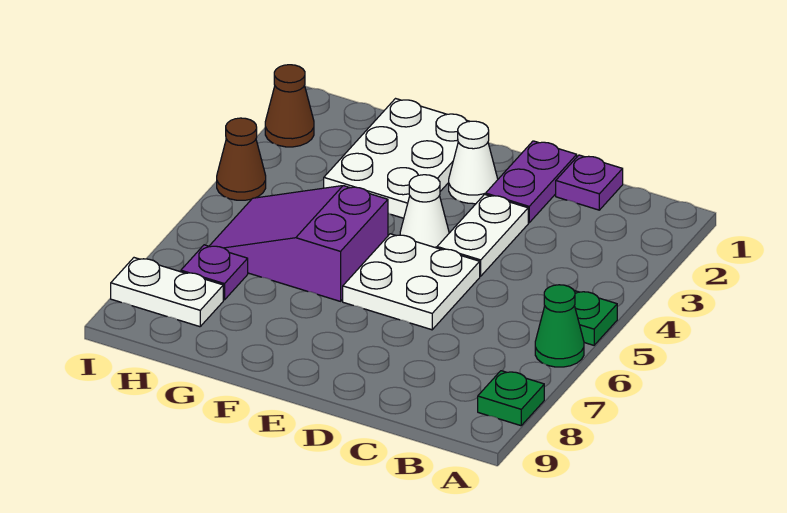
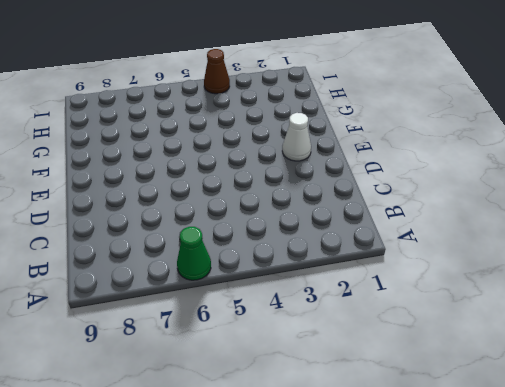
none -> green plate A5 level 1
none -> green plate A8 level 1
none -> purple plate C1 level 1

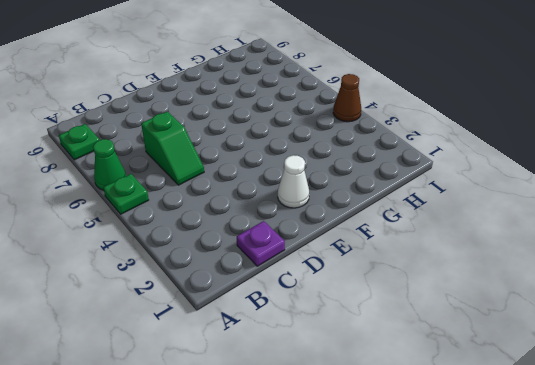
green slope C5:C6 level 1 top 6 -> none
none -> purple plate D1:D2 level 1
none -> white plate D3:D4 level 1
none -> white plate D5:E6 level 1

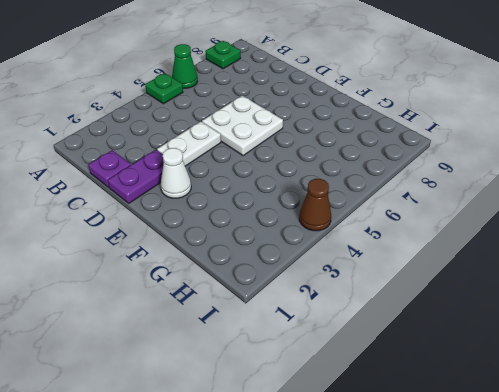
none -> white cone E4 level 1
none -> white plate F1:G3 level 1
none -> purple slope F5:H6 level 1 top F

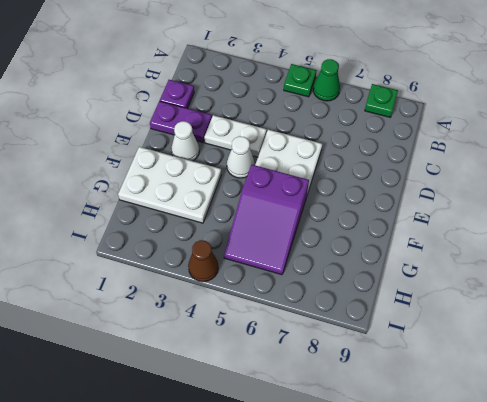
none -> purple plate H7 level 1
none -> white plate H8:I8 level 1
none -> brown cone I2 level 1

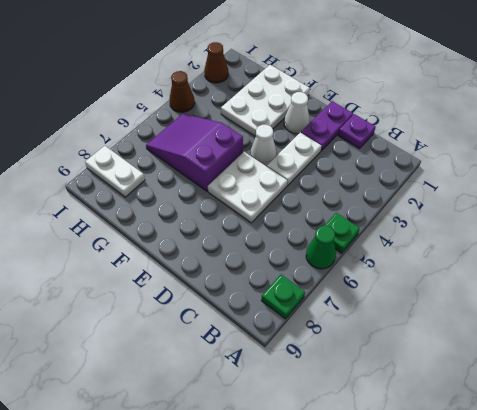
none -> purple plate H7 level 1

